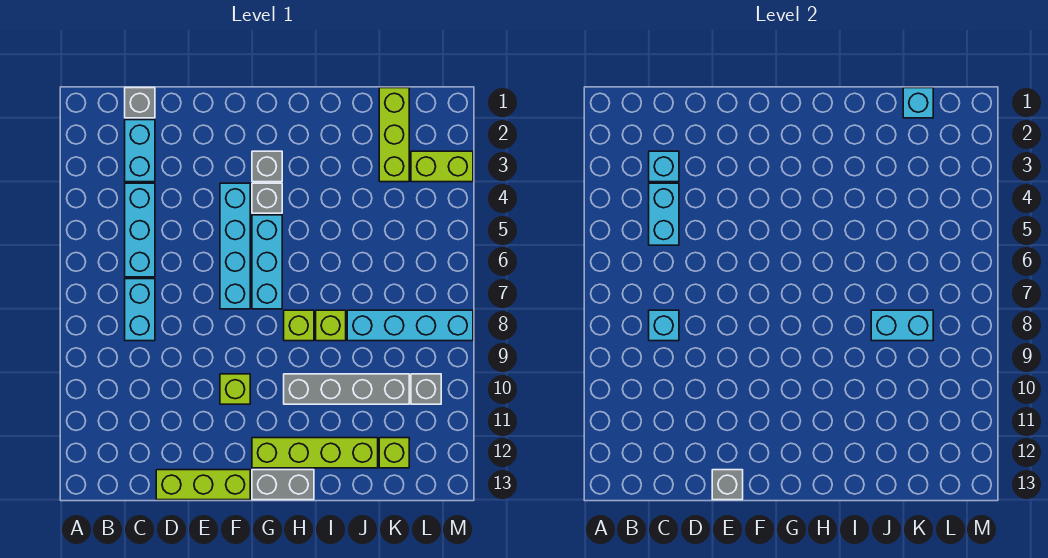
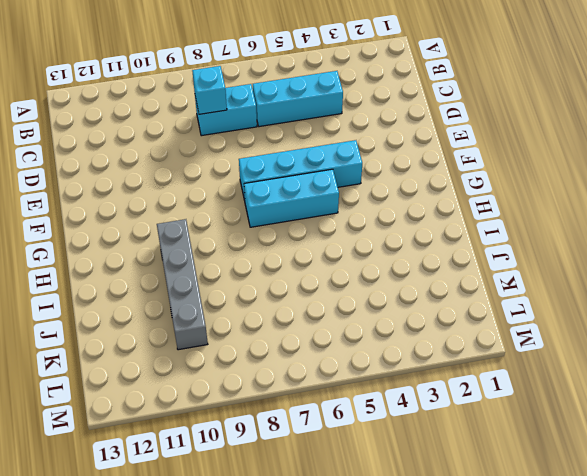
none -> grey brick C1 level 1
none -> cyan brick C2:C3 level 1
none -> lime brick D13:F13 level 1

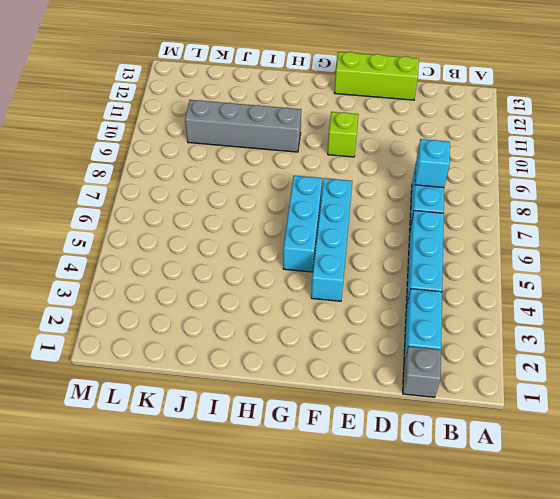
none -> grey brick G3 level 1
none -> grey brick G4 level 1
none -> lime brick G12:J12 level 1

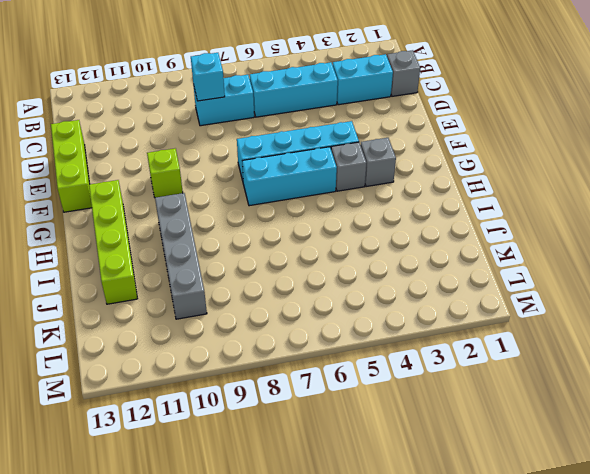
none -> grey brick G13:H13 level 1
none -> lime brick H8 level 1
none -> lime brick I8 level 1

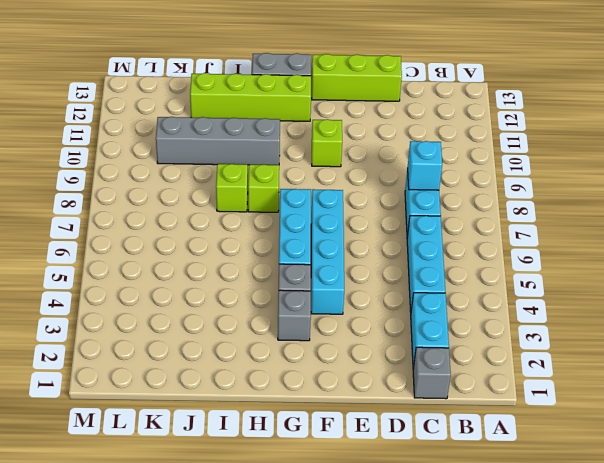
none -> cyan brick J8:M8 level 1
none -> lime brick K1:K3 level 1
none -> lime brick K12 level 1

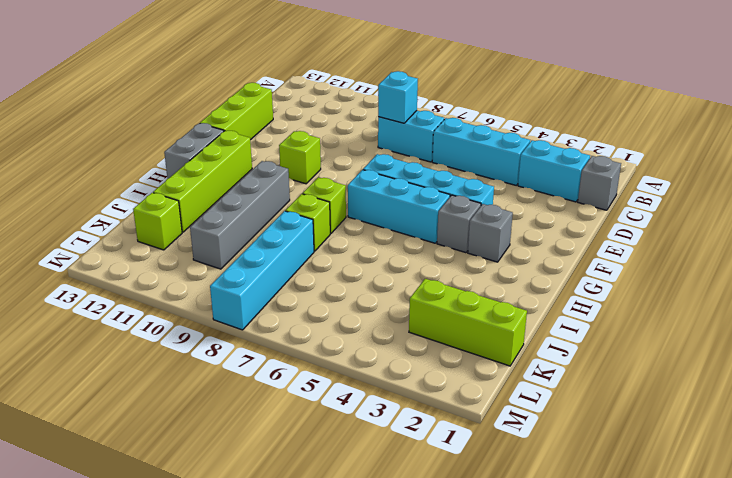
none -> lime brick L3:M3 level 1
none -> grey brick L10 level 1
none -> cyan brick C3 level 2

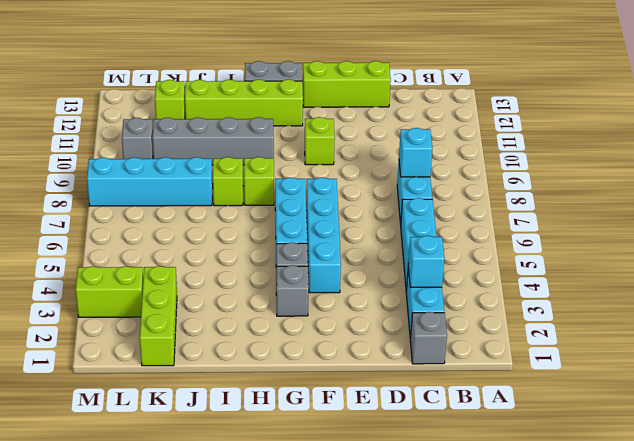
none -> cyan brick C4:C5 level 2
none -> grey brick E13 level 2
none -> cyan brick J8:K8 level 2

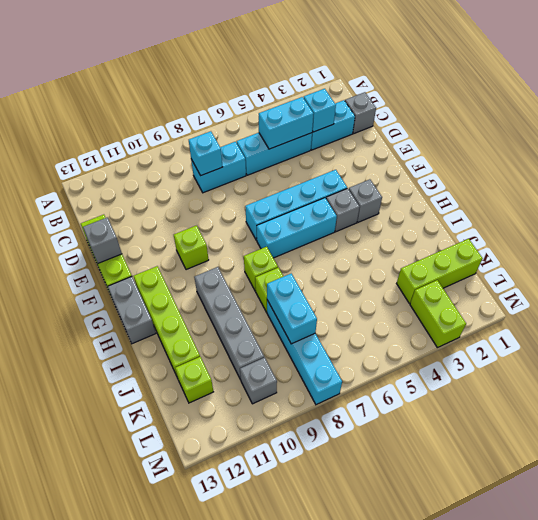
none -> cyan brick K1 level 2

